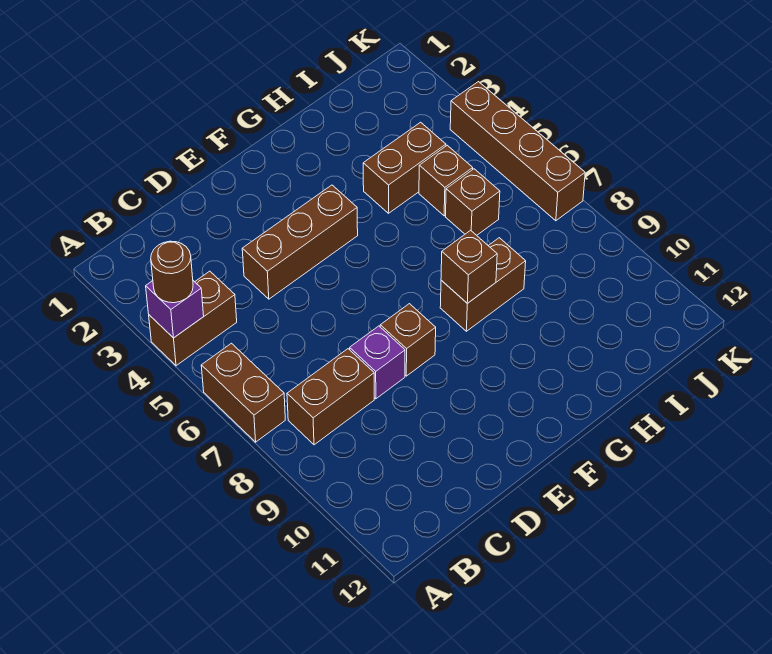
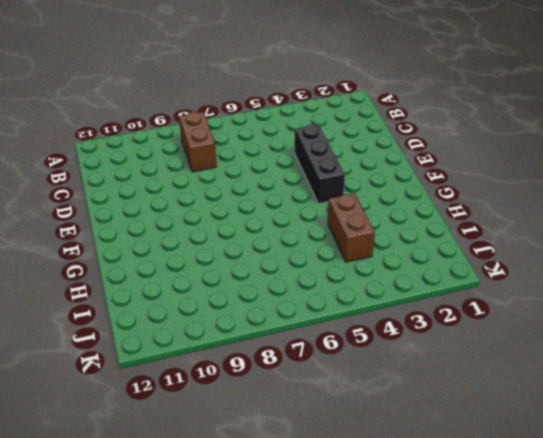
black brick D4:F4 level 1 -> brown brick D4:F4 level 1
none -> brown brick A4:B4 level 1
none -> brown brick A6:A7 level 1
none -> purple brick D8 level 1

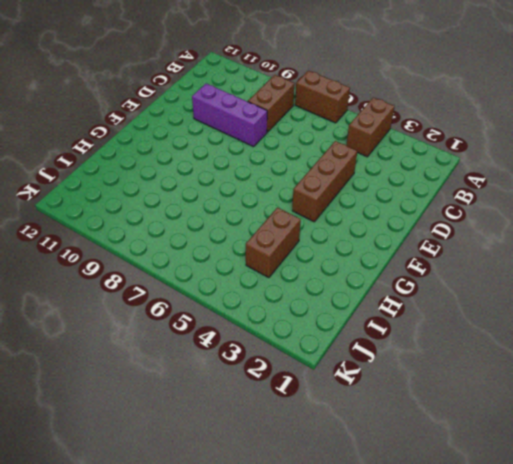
purple brick D8:D10 level 1 -> purple brick D8 level 1
none -> brown brick E8 level 1
none -> brown brick G8:H8 level 1
none -> brown brick I5 level 1

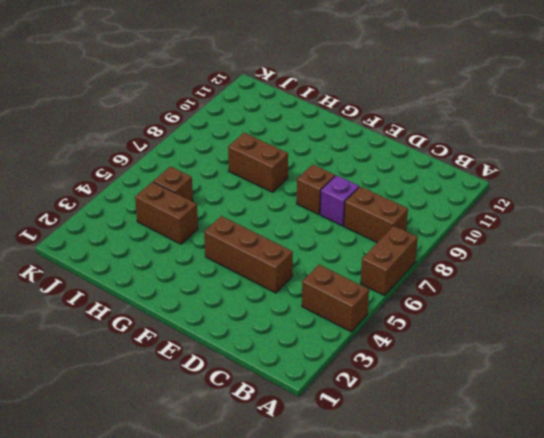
none -> brown brick I6 level 1
none -> brown brick K4:K7 level 1
none -> purple brick A4 level 2

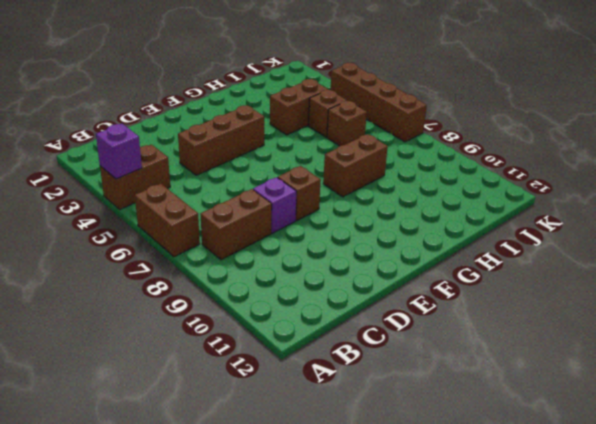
none -> brown brick G8 level 2
none -> brown round brick A4 level 3

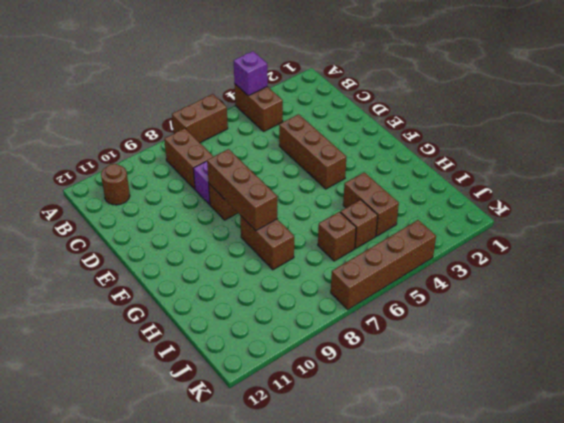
brown round brick B11 level 1 -> brown round brick A4 level 3
brown brick E8:G8 level 2 -> brown brick G8 level 2

